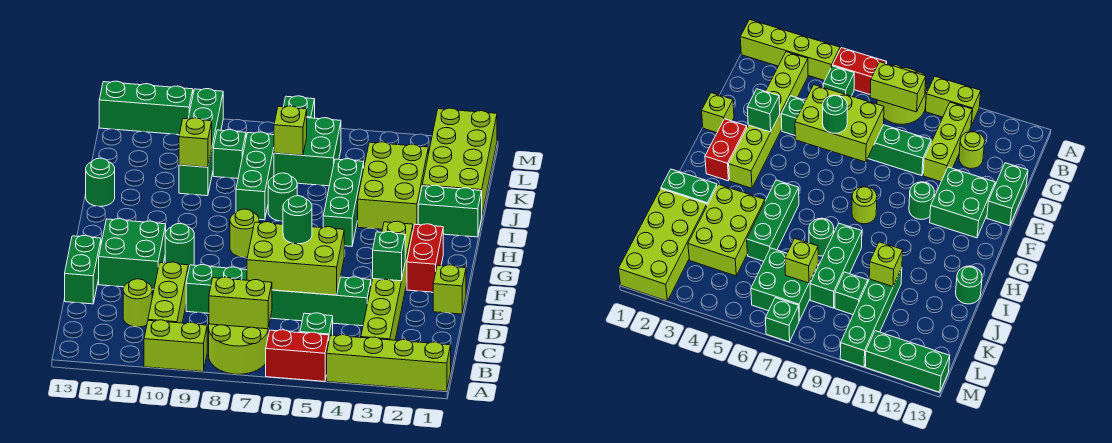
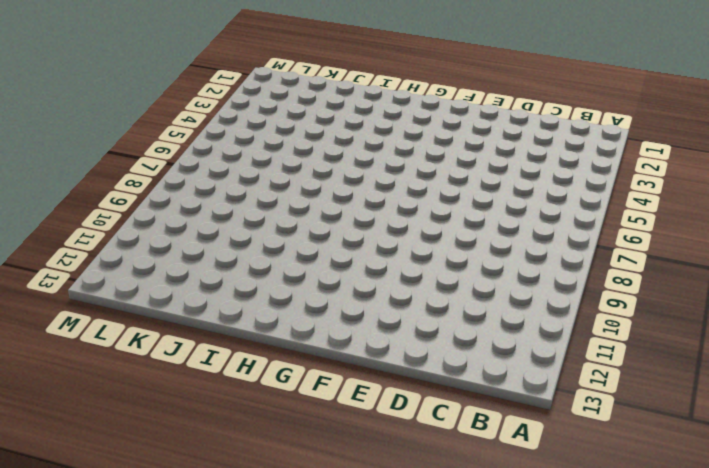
none -> lime brick A1:A4 level 1
none -> red brick A5:A6 level 1
none -> lime round brick A7:B8 level 1
none -> lime brick A9:A10 level 1

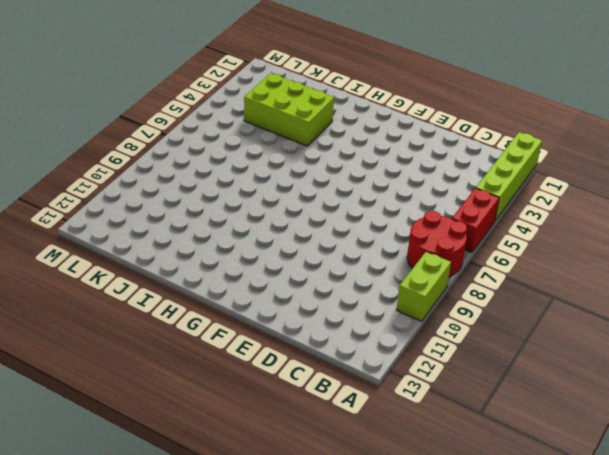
red round brick A7:B8 level 1 -> lime round brick A7:B8 level 1
none -> lime brick B3:G3 level 1
none -> green brick B5 level 1
none -> lime brick B10:D10 level 1
none -> lime round brick C11 level 1

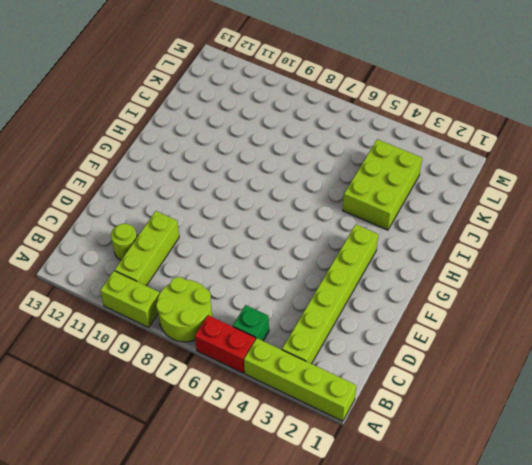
none -> green brick D4:D9 level 1
none -> green brick D13:E13 level 1
none -> lime brick E1 level 1
none -> green brick E11:F12 level 1

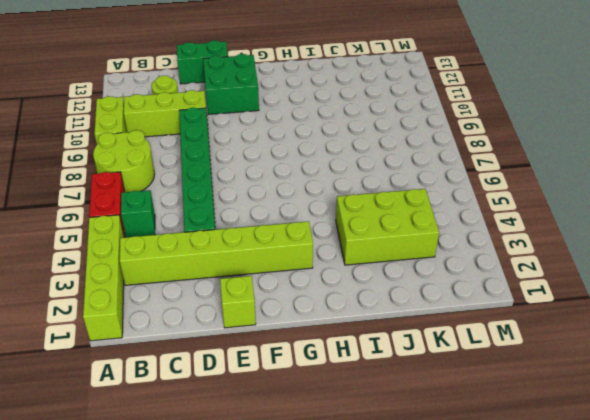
none -> red brick F2:G2 level 1
none -> green round brick F10 level 1
none -> lime round brick G8 level 1
none -> green brick H5:J5 level 1

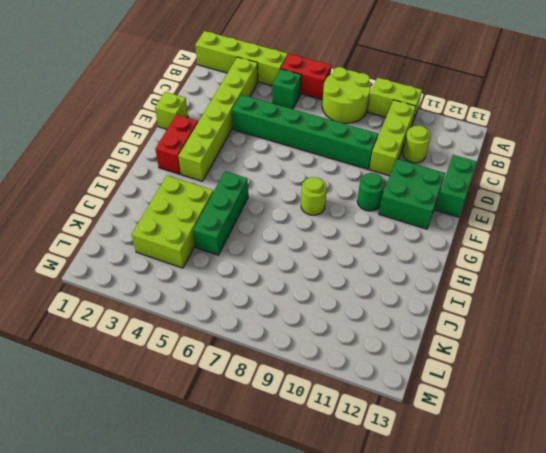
none -> green brick I1:I2 level 1
none -> green round brick I7 level 1
none -> green brick I8:K8 level 1
none -> green round brick I13 level 1

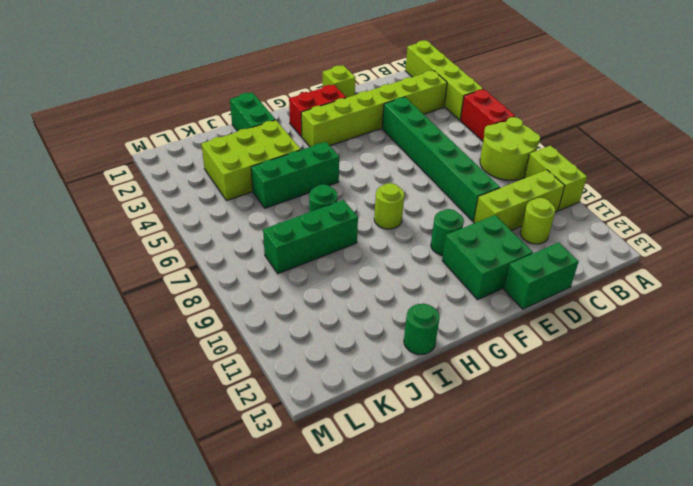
none -> green brick B5 level 1
none -> lime brick J1:M2 level 1
none -> green brick J10:M10 level 1
none -> green brick K6:L7 level 1

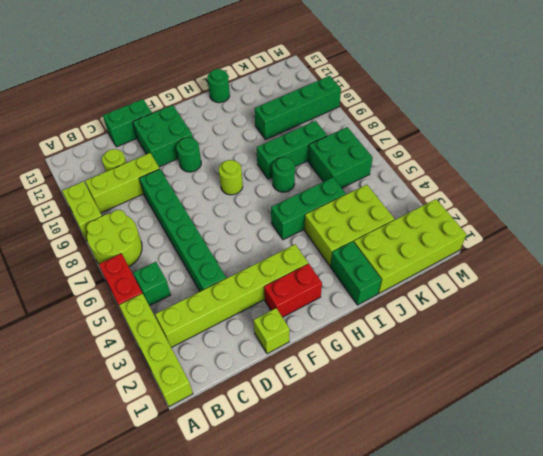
none -> green brick K9 level 1
none -> green brick M7 level 1
none -> green brick M11:M13 level 1
none -> lime brick B7:B8 level 2

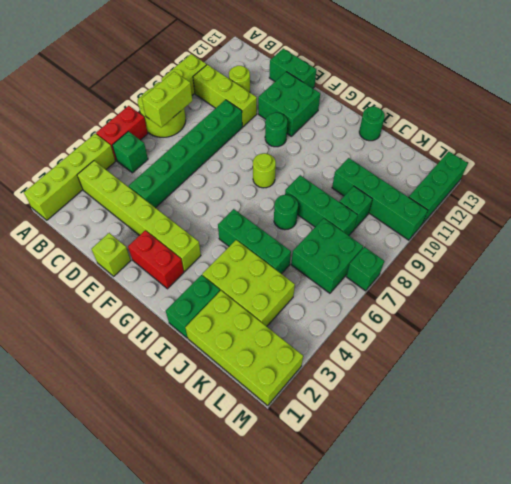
none -> lime brick D5:E7 level 2
none -> green brick E3 level 2
none -> lime brick J10 level 2
none -> lime brick K7 level 2

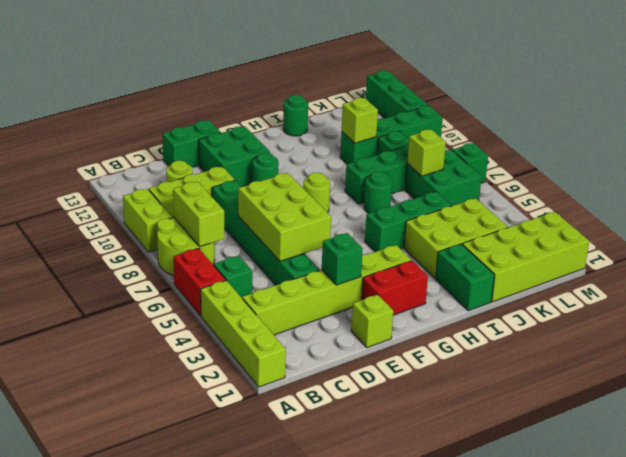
none -> green round brick E6 level 3

